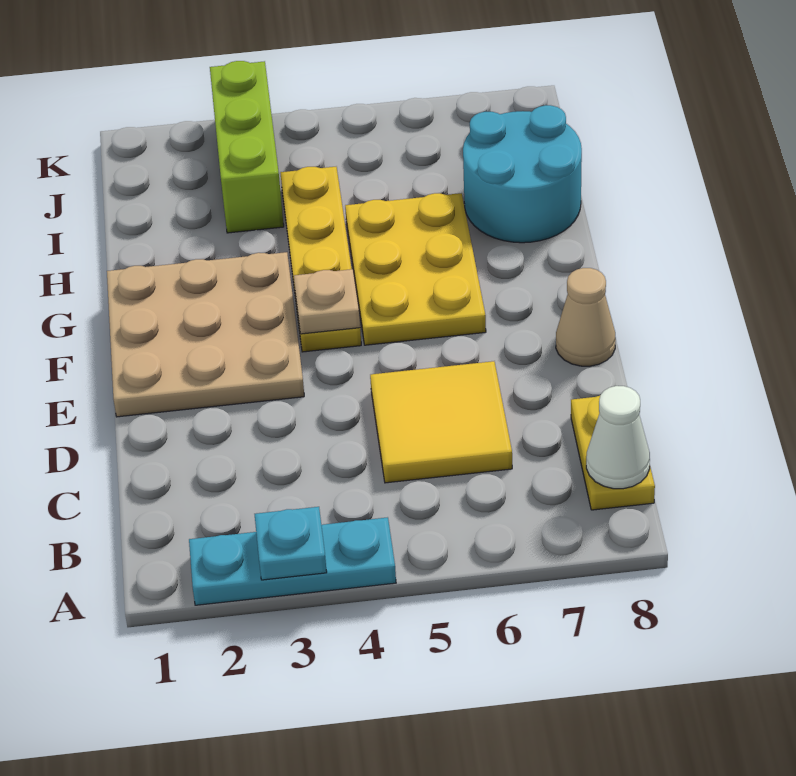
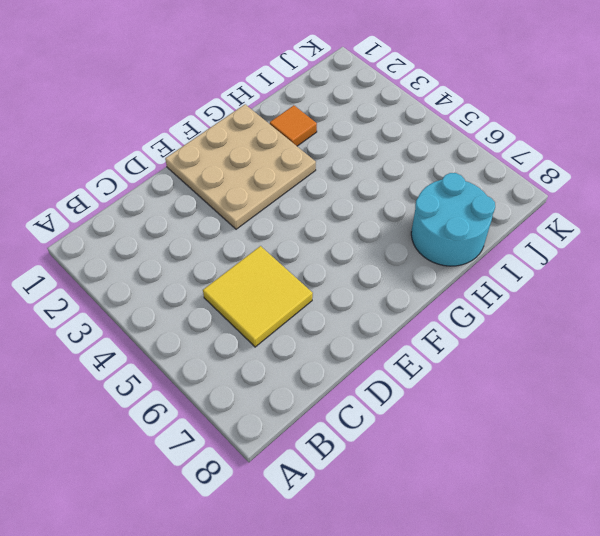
orange tile H2 level 1 -> none
none -> cyan plate A2:A4 level 1
none -> yellow plate B8:C8 level 1
none -> tan cone E8 level 1

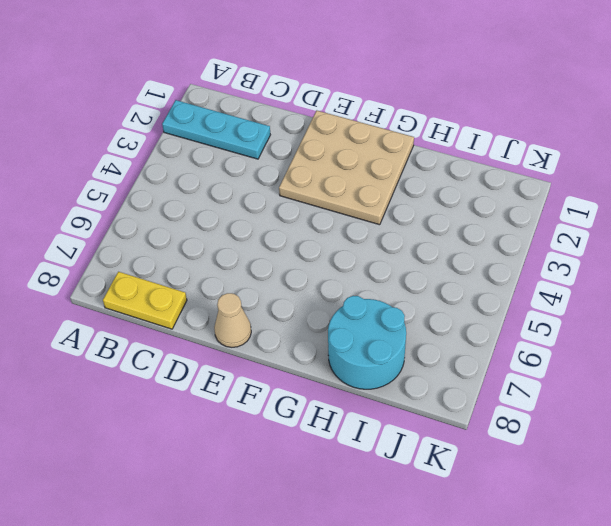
cyan plate A2:C2 level 1 -> cyan plate A2:A4 level 1
none -> yellow tile C5:D6 level 1
none -> yellow plate F4:I4 level 1
none -> yellow plate F5:H6 level 1

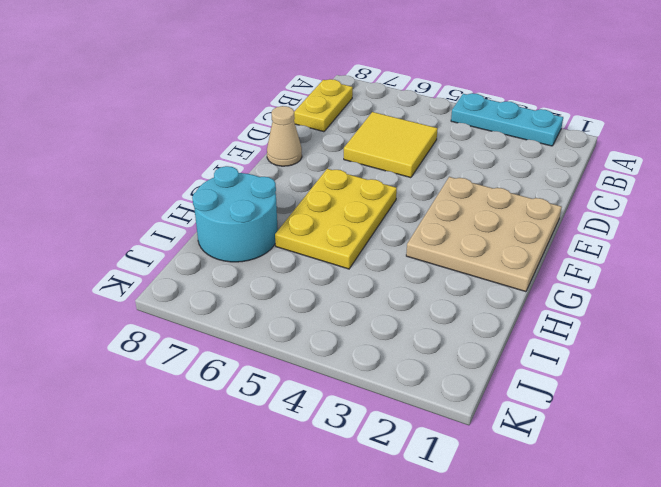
none -> yellow plate F4:I4 level 1
none -> lime brick I3:K3 level 1
none -> cyan plate A3 level 2

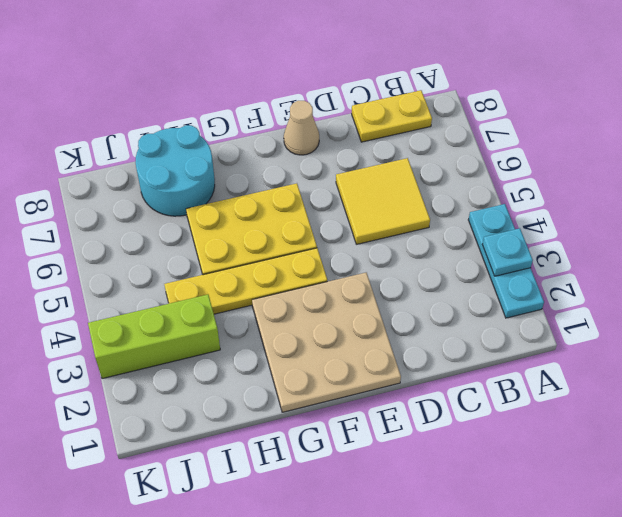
none -> white cone B8 level 2
none -> tan plate F4 level 2

